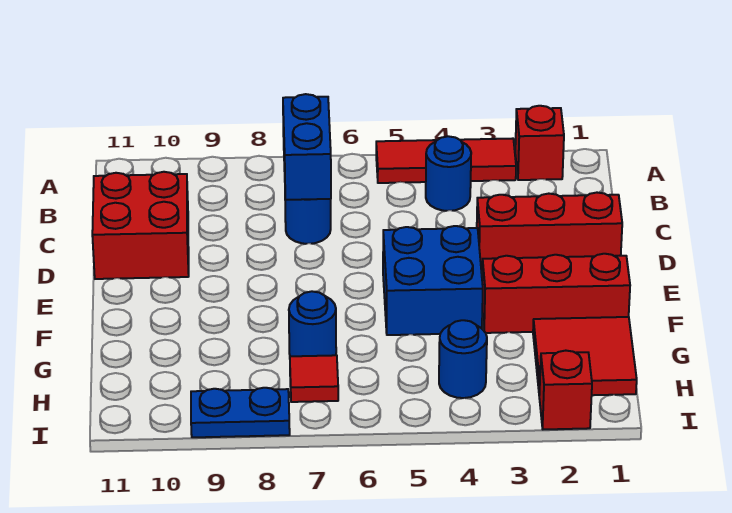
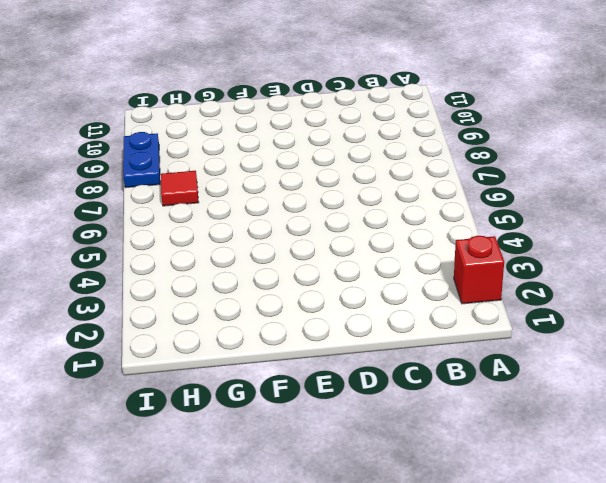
none -> red tile A3:A5 level 1
none -> blue round brick B4 level 1
none -> blue round brick C7 level 1

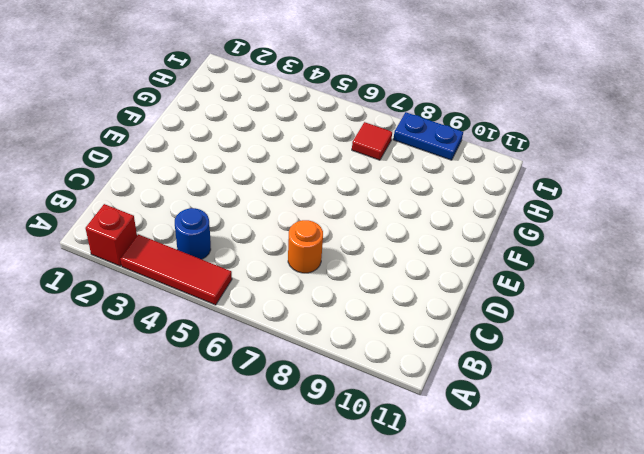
orange round brick C7 level 1 -> blue round brick C7 level 1
none -> red brick C10:D11 level 1
none -> red brick D1:D3 level 1
none -> blue brick E4:F5 level 1

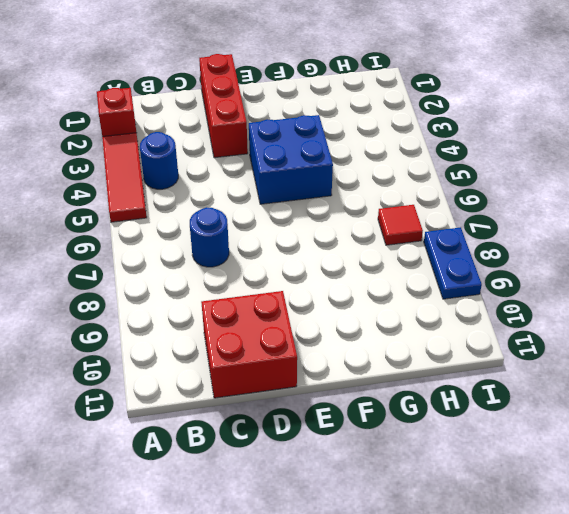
none -> red brick F1:F3 level 1
none -> red tile G1:H2 level 1
none -> blue round brick G7 level 1

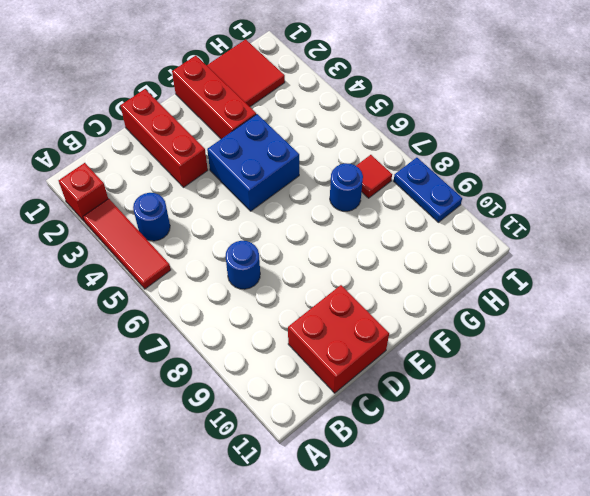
none -> blue round brick H4 level 1
none -> red brick I2 level 1
none -> blue brick B7:C7 level 2

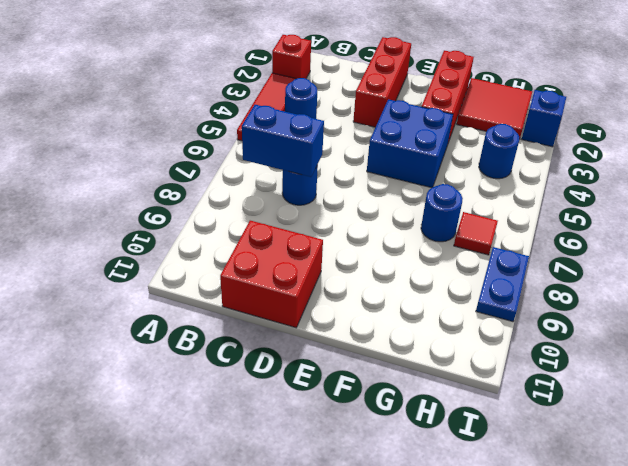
blue brick I2 level 1 -> red brick I2 level 1

